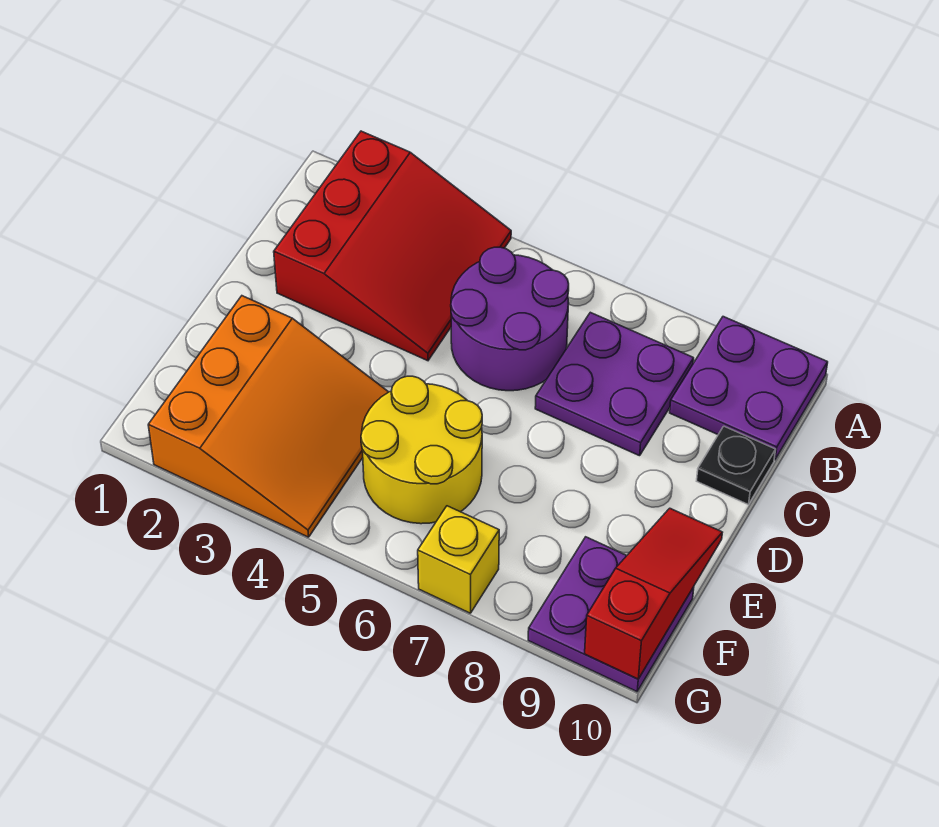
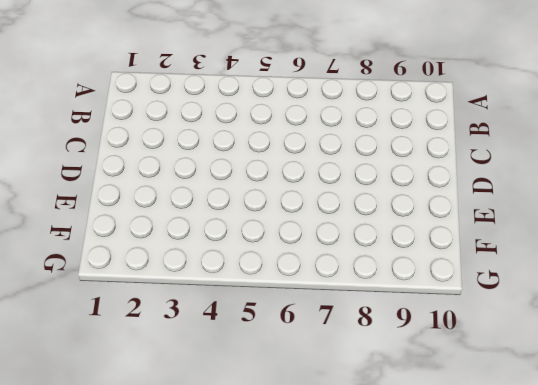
none -> red slope A2:C4 level 1 top 2
none -> purple plate A9:B10 level 1

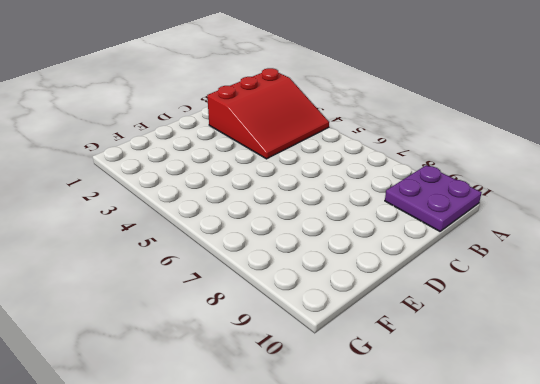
none -> purple round brick B5:C6 level 1
none -> purple plate B7:C8 level 1

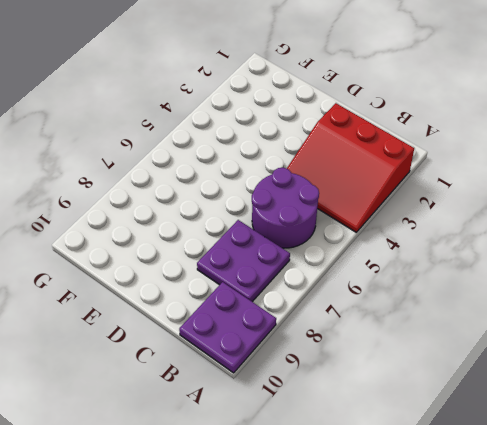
none -> black plate C10 level 1
none -> orange slope E2:G4 level 1 top 2

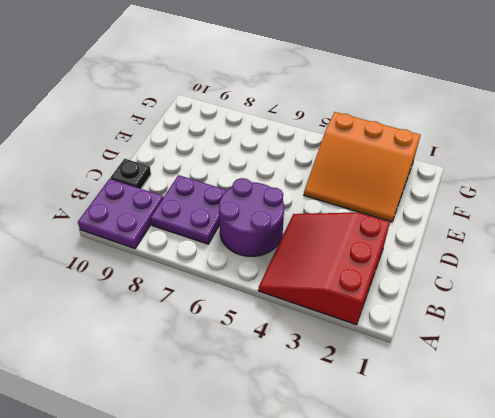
orange slope E2:G4 level 1 top G -> orange slope E2:G4 level 1 top 2
none -> yellow round brick E5:F6 level 1
none -> purple plate F9:G10 level 1

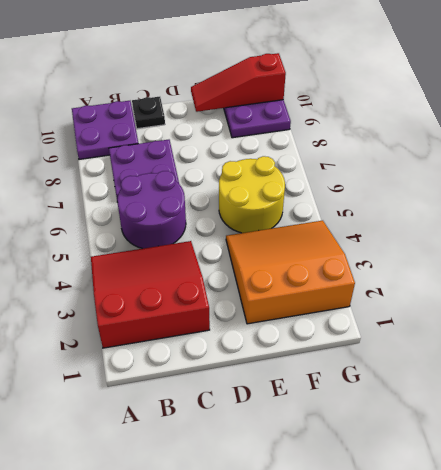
none -> yellow brick G7 level 1

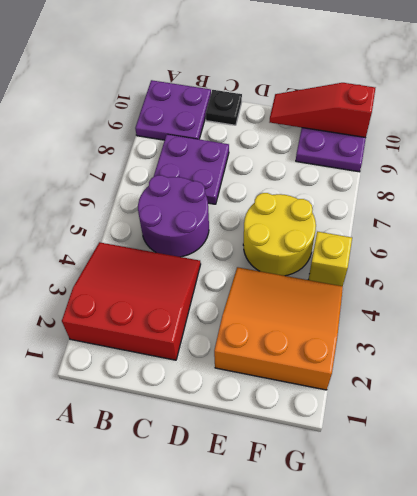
yellow brick G5 level 1 -> yellow brick G7 level 1

